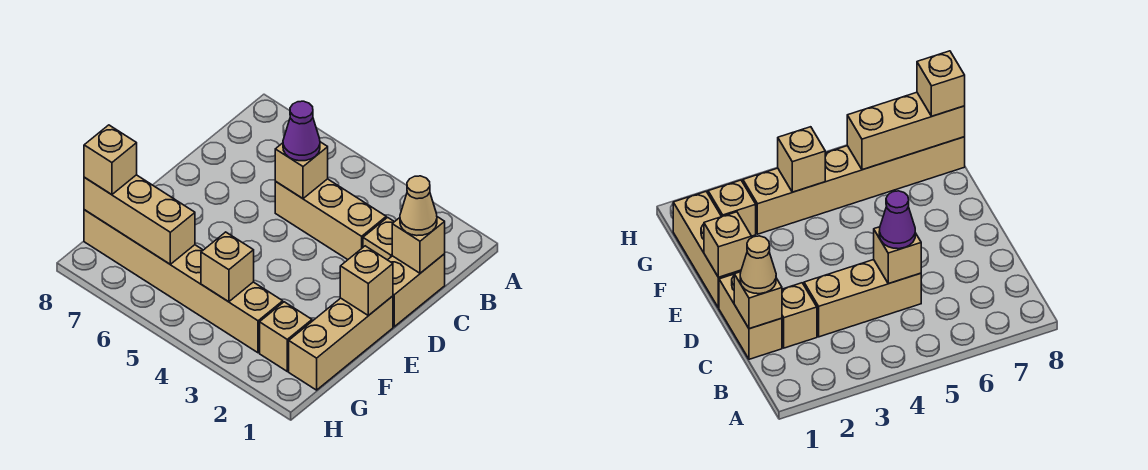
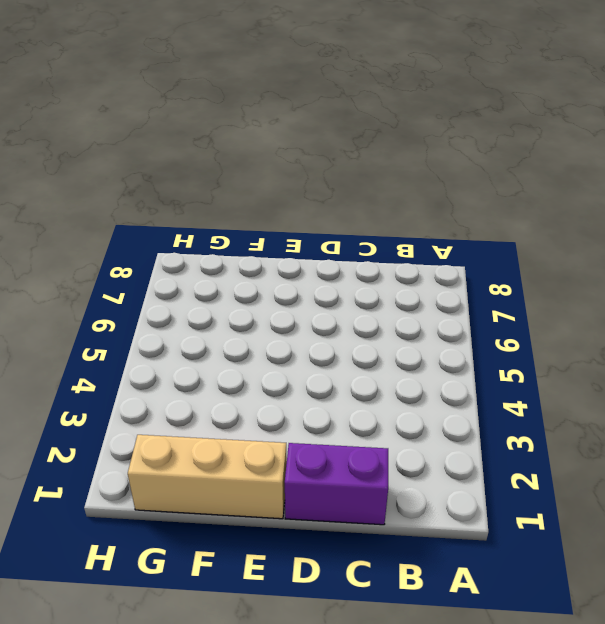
purple brick C1:D1 level 1 -> tan brick C1:D1 level 1
none -> tan brick C2 level 1
none -> tan brick C3:C5 level 1
none -> tan brick G2 level 1

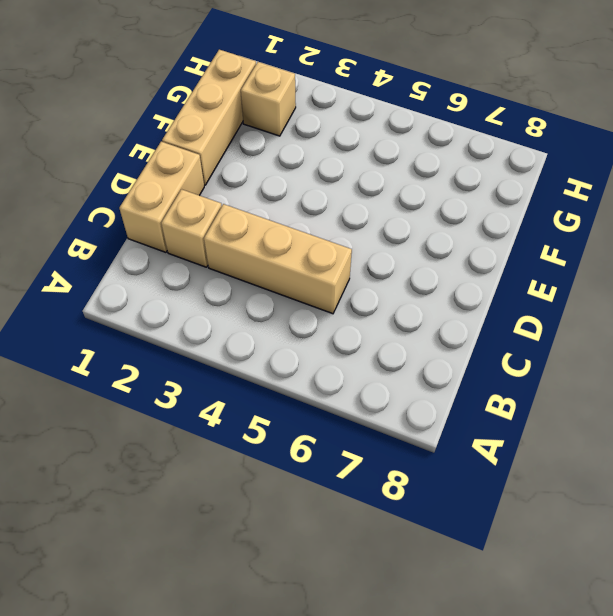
none -> tan brick G3:G8 level 1
none -> tan brick C1 level 2
none -> tan brick C5 level 2

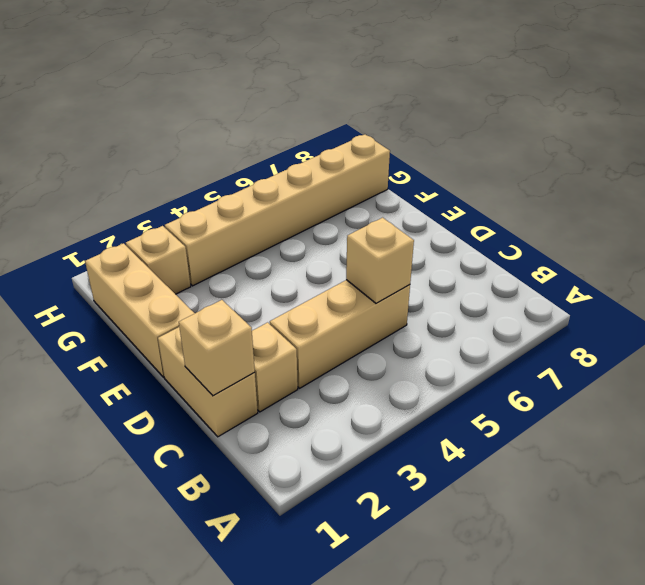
none -> tan brick E1 level 2
none -> tan brick G4 level 2
none -> tan brick G6:G8 level 2

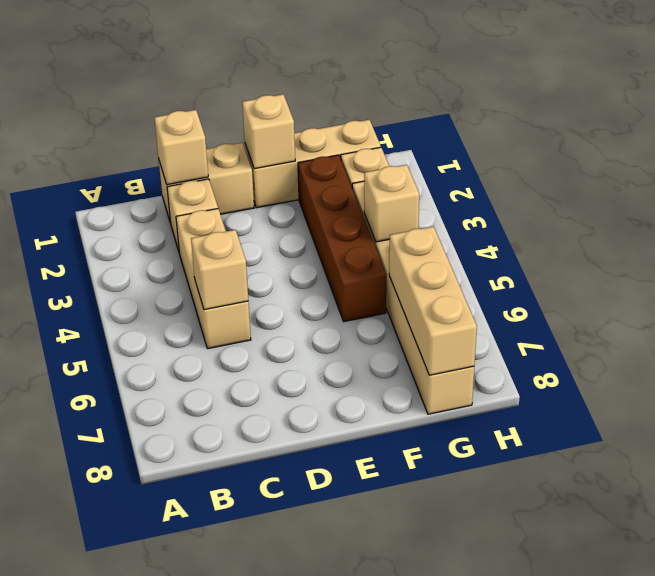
brown brick F2:F5 level 1 -> none
none -> tan cone C1 level 3
none -> purple cone C5 level 3
none -> tan brick G8 level 3

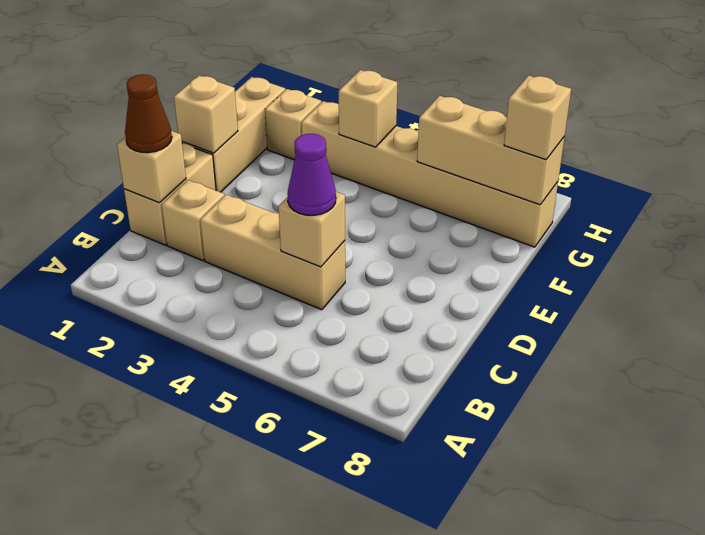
brown cone C1 level 3 -> tan cone C1 level 3

